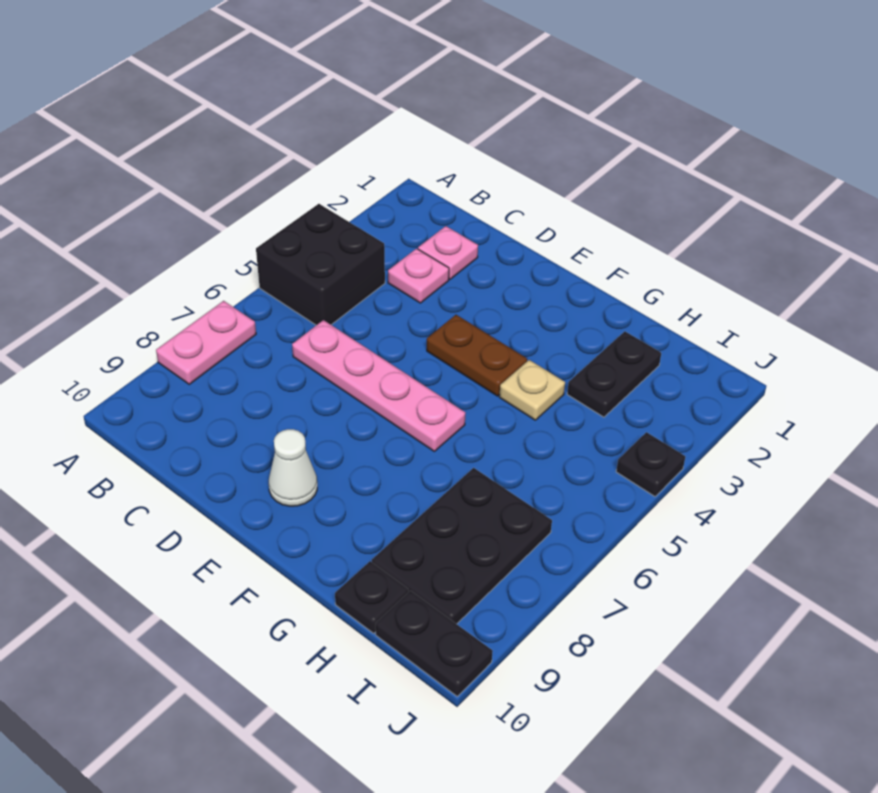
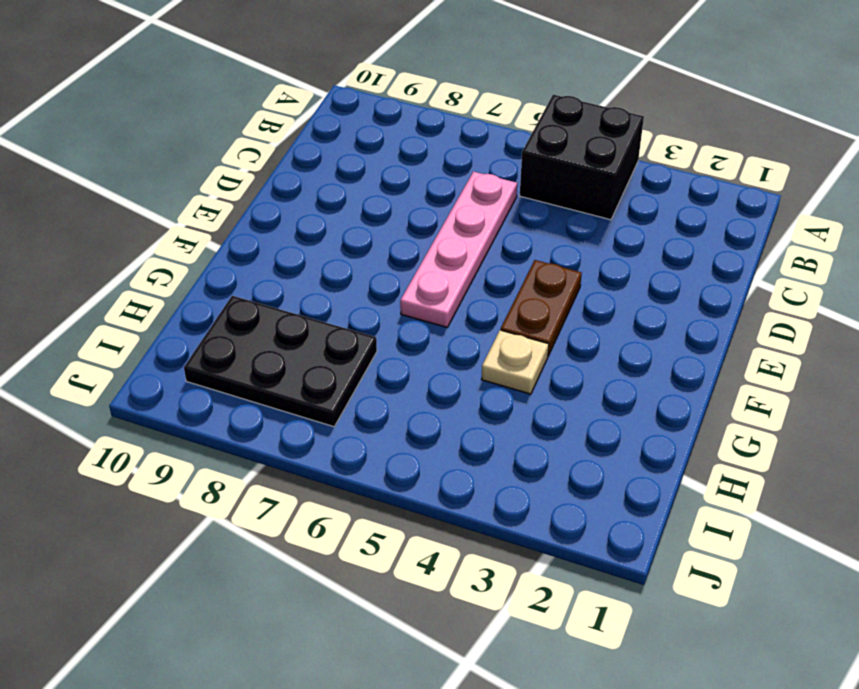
none -> pink plate A7:A8 level 1
none -> pink plate C2 level 1
none -> pink plate C3 level 1

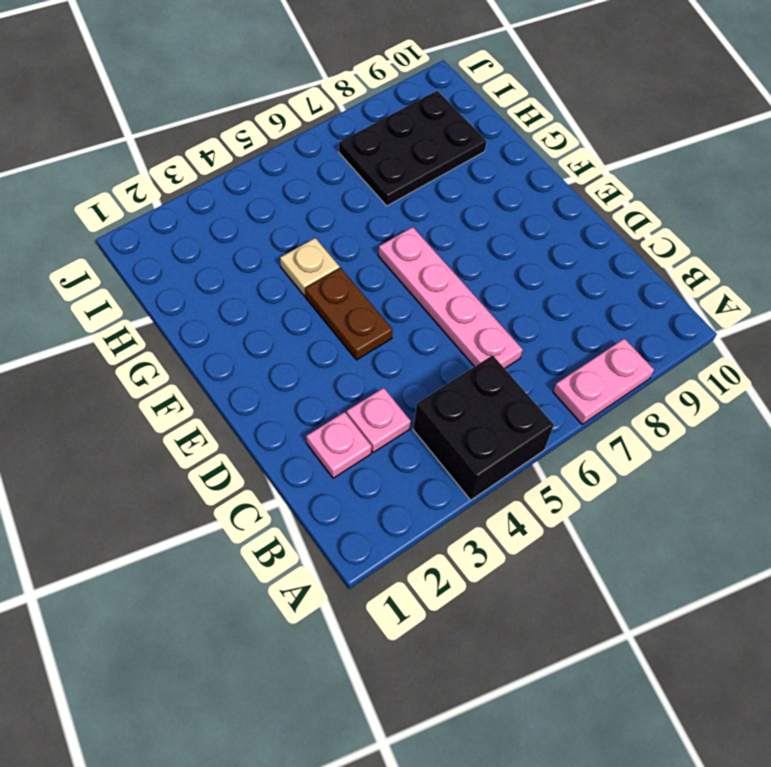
none -> white cone E9 level 1
none -> black plate H2:H3 level 1
none -> black plate H10 level 1

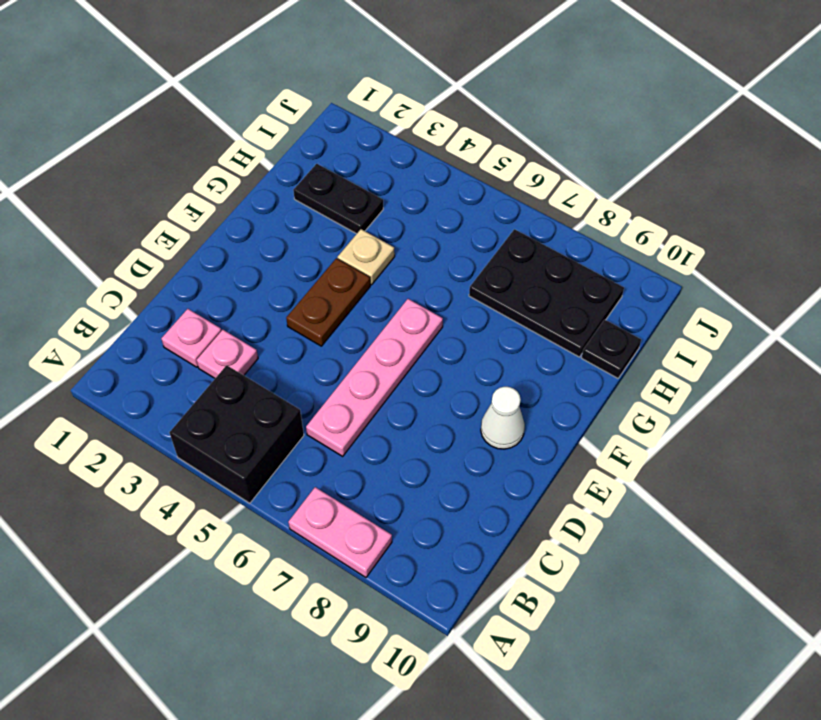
none -> black plate I10:J10 level 1
none -> black plate J4 level 1

